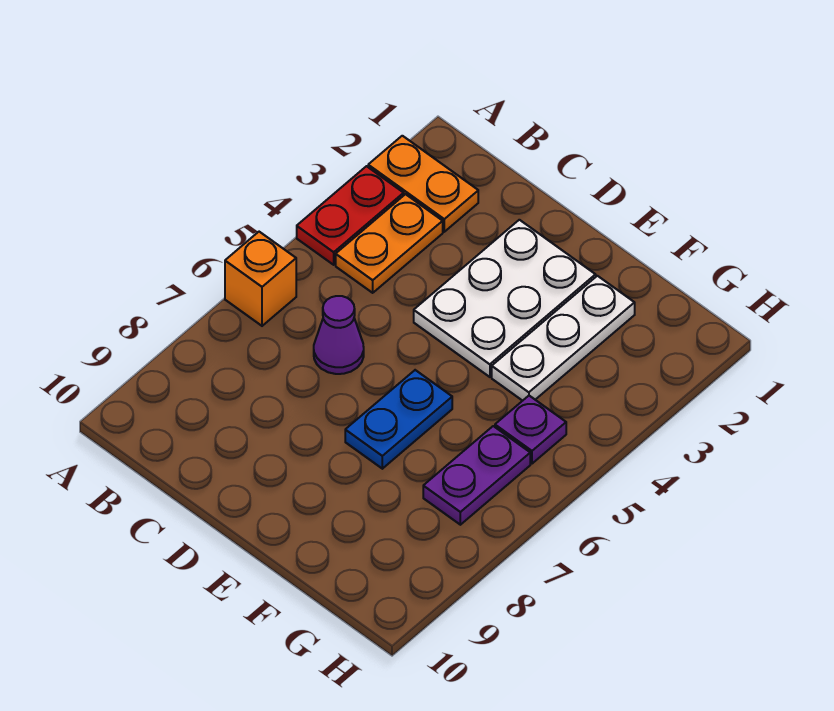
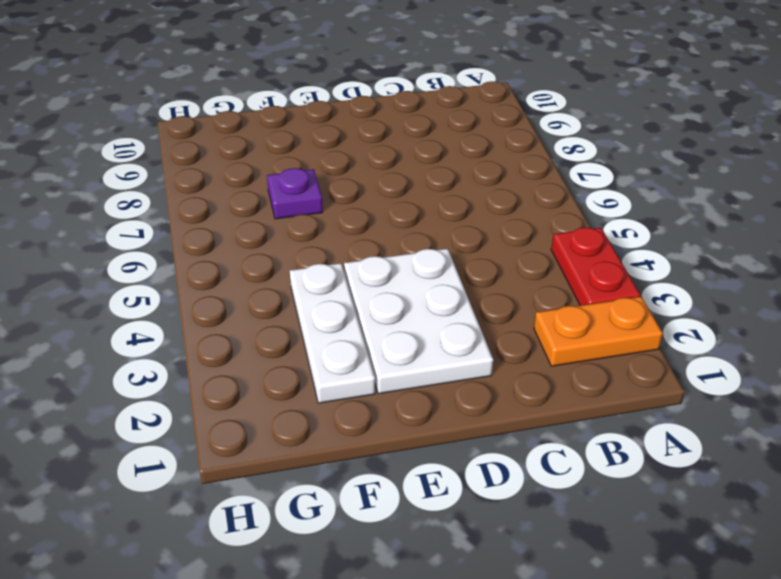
purple plate F7 level 1 -> purple plate G5 level 1
none -> orange brick A6 level 1
none -> orange plate B3:B4 level 1

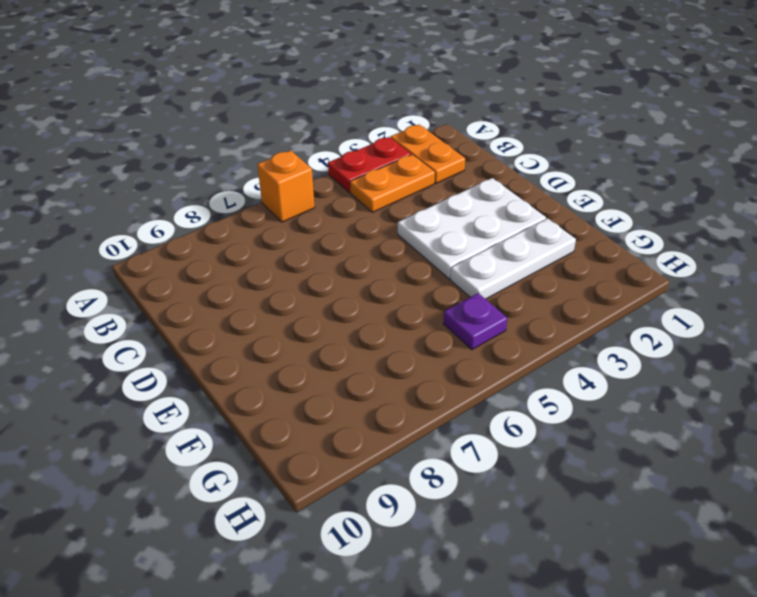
none -> purple cone C6 level 1
none -> blue plate E6:E7 level 1

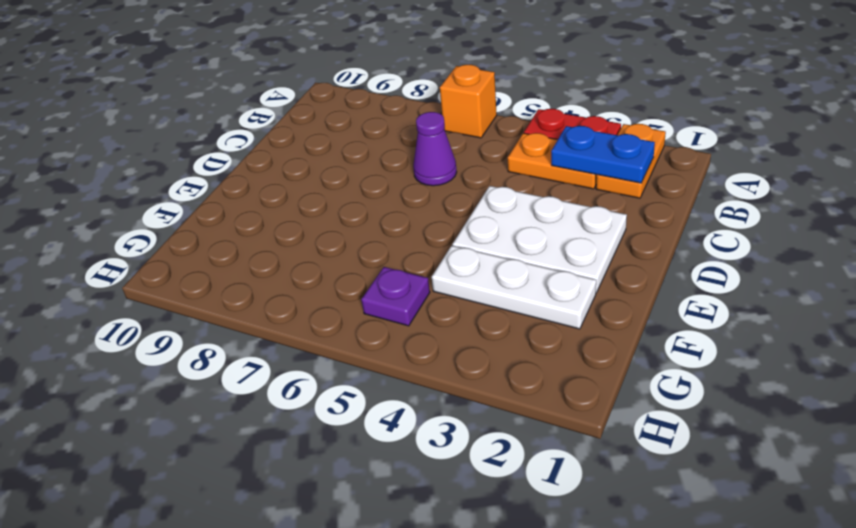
blue plate B2:B3 level 2 -> blue plate E6:E7 level 1
none -> purple plate G6:G7 level 1

